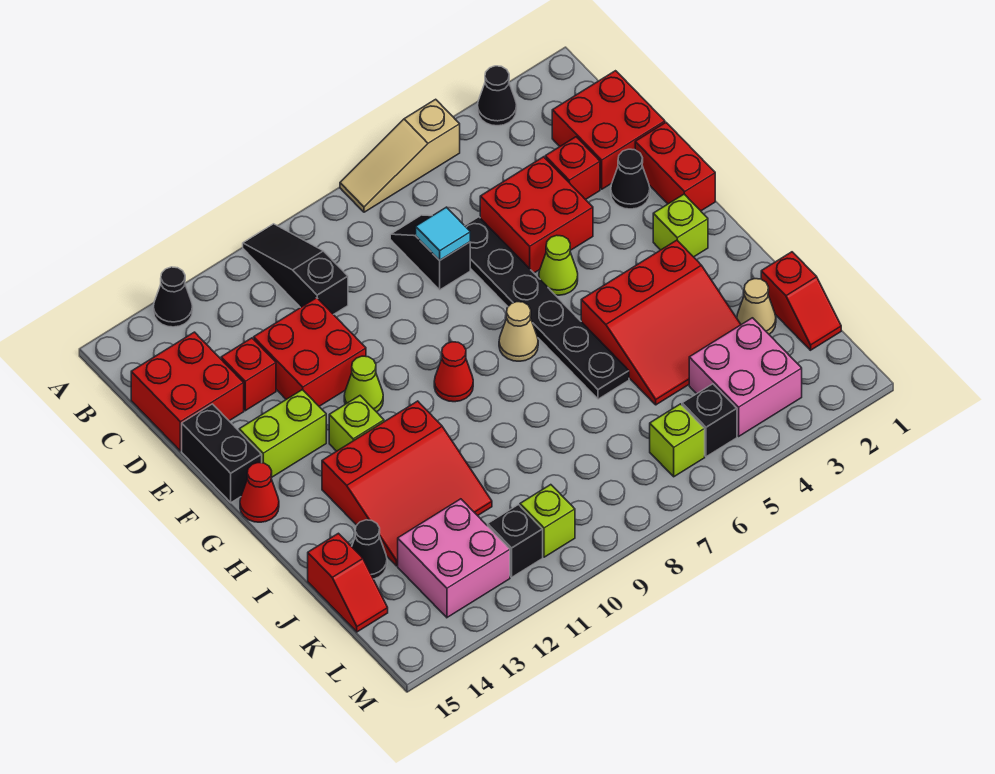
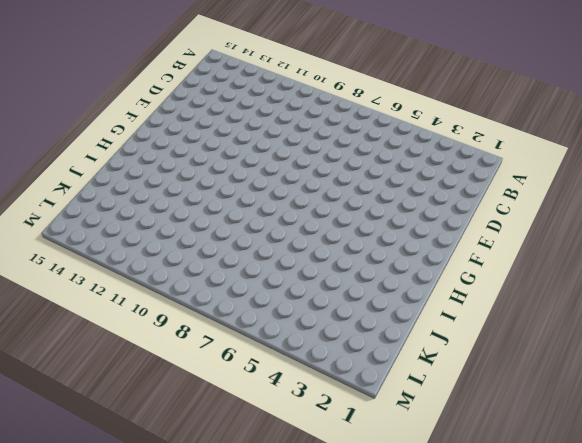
none -> black cone A3 level 1
none -> tan slope A5:A7 level 1 top 5
none -> black slope A10:C10 level 1 top C
none -> black cone A13 level 1

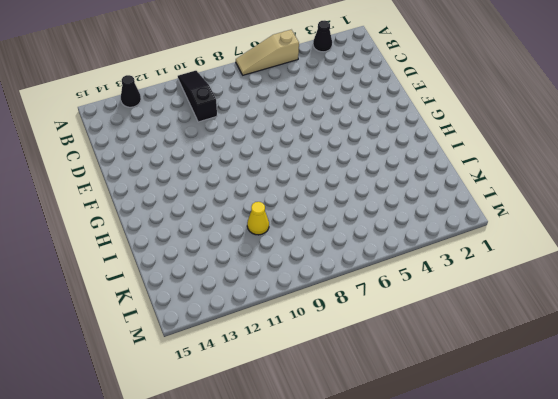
yellow cone J10 level 1 -> none
none -> red brick C1:D2 level 1
none -> black slope C7:D7 level 1 top D
none -> red brick C14:D15 level 1
none -> red brick D3 level 1

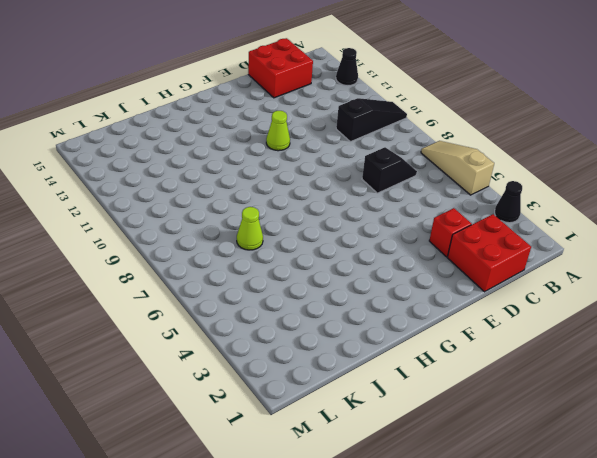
lime cone J7 level 1 -> lime cone F5 level 1
none -> red brick D4:E5 level 1
none -> black plate D6:I6 level 1
none -> red brick D11:E12 level 1
none -> red brick D13 level 1

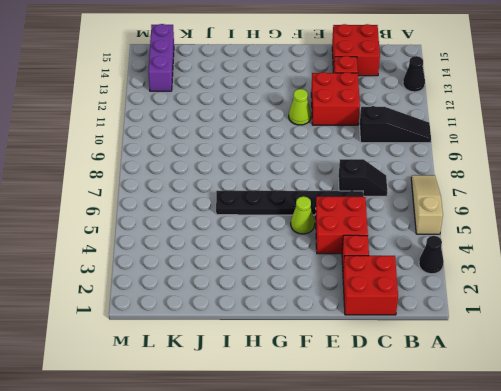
purple brick L13:L15 level 1 -> pink brick K12:L13 level 1
none -> red brick E1:F1 level 1
none -> black cone E2 level 1
none -> black brick E15:F15 level 1
none -> lime brick F13:F14 level 1

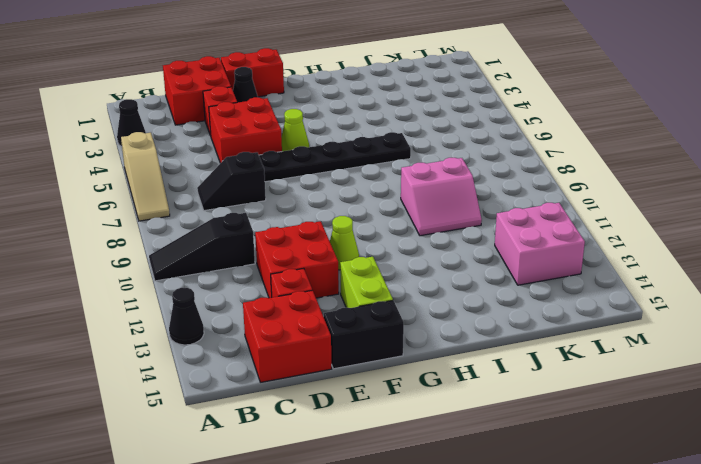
pink slope I9:J10 level 1 top 9 -> none
none -> lime brick G2 level 1
none -> tan cone G7 level 1
none -> red cone G9 level 1
none -> lime brick G12 level 1

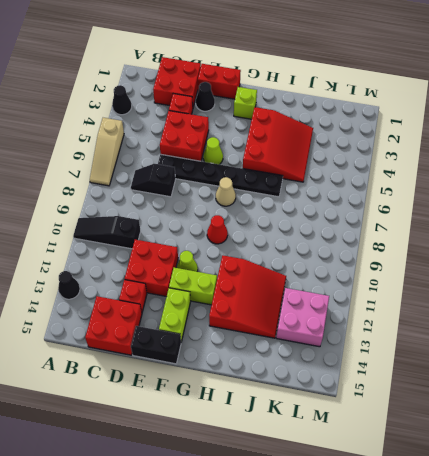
lime brick F12:G12 level 1 -> lime brick G12 level 1
none -> red cone G15 level 1
none -> red slope J1:K1 level 1 top J
none -> tan cone J2 level 1
none -> black cone J14 level 1

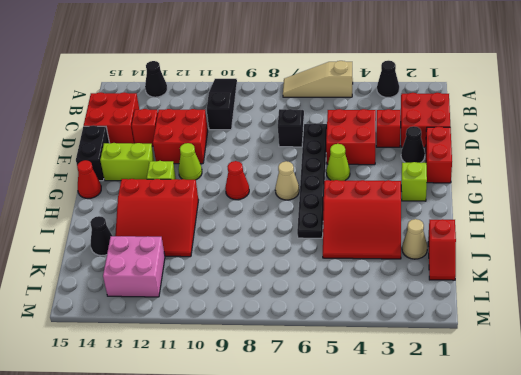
none -> red slope J15:K15 level 1 top J
none -> pink brick K3:L4 level 1
none -> black brick L5 level 1
none -> lime brick L6 level 1

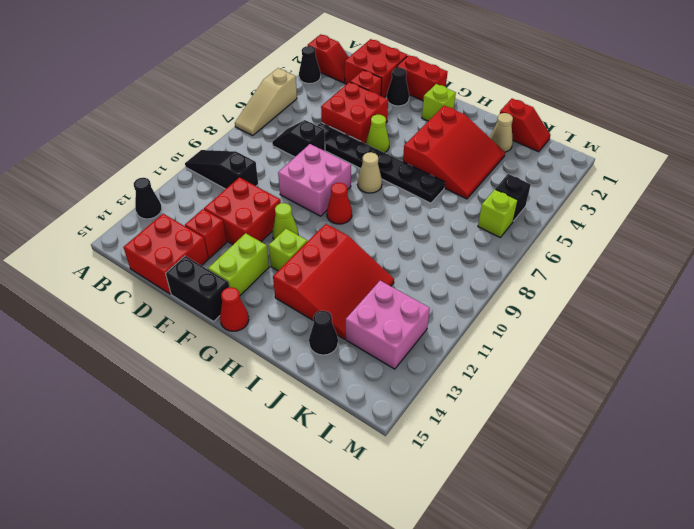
red slope A2:B2 level 1 top A -> red slope J15:K15 level 1 top J
pink brick E8:F9 level 1 -> pink brick K3:L4 level 1
none -> lime brick L10 level 1
none -> black brick L11 level 1
none -> cyan tile D7 level 2

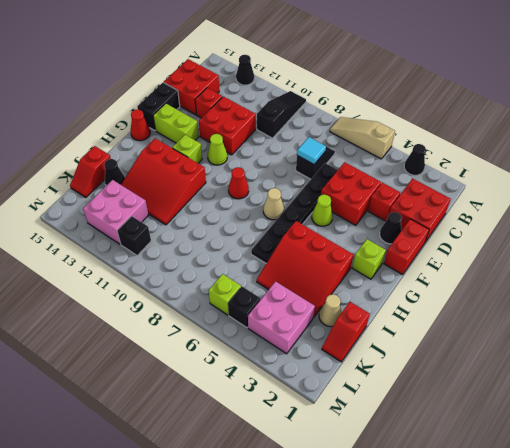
none -> lime brick L10 level 1

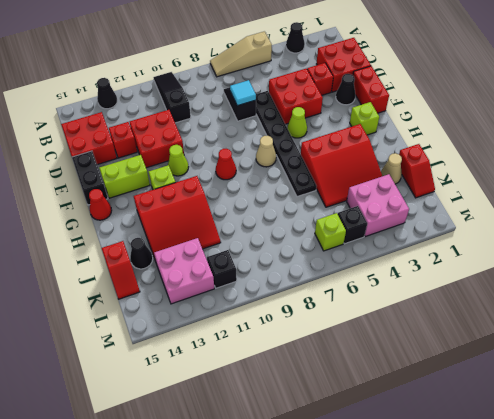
none -> lime brick L10 level 1

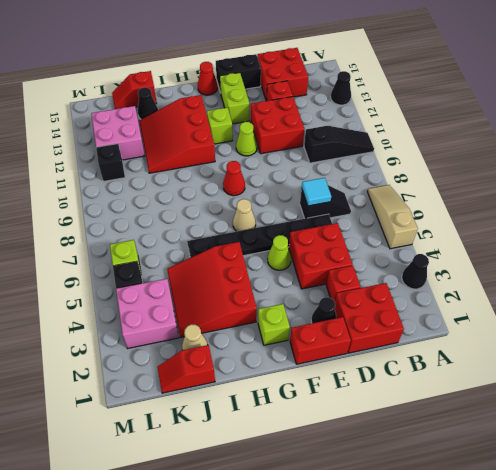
none -> lime brick L10 level 1

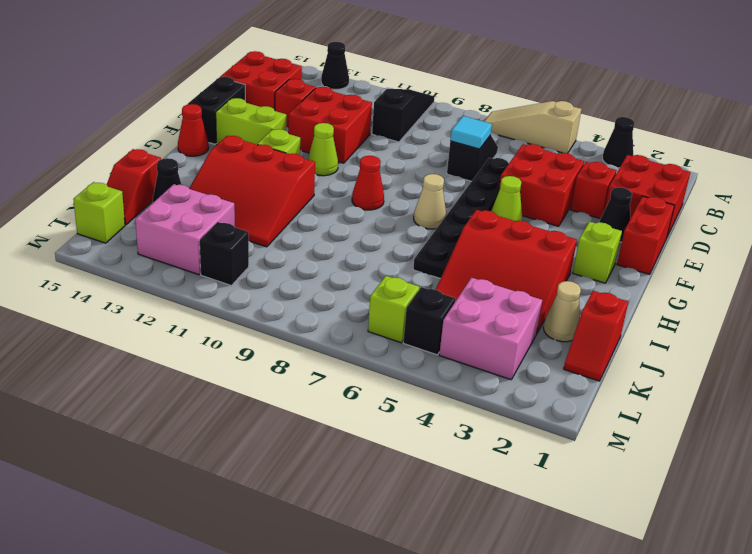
lime brick L15 level 1 -> lime brick L10 level 1

